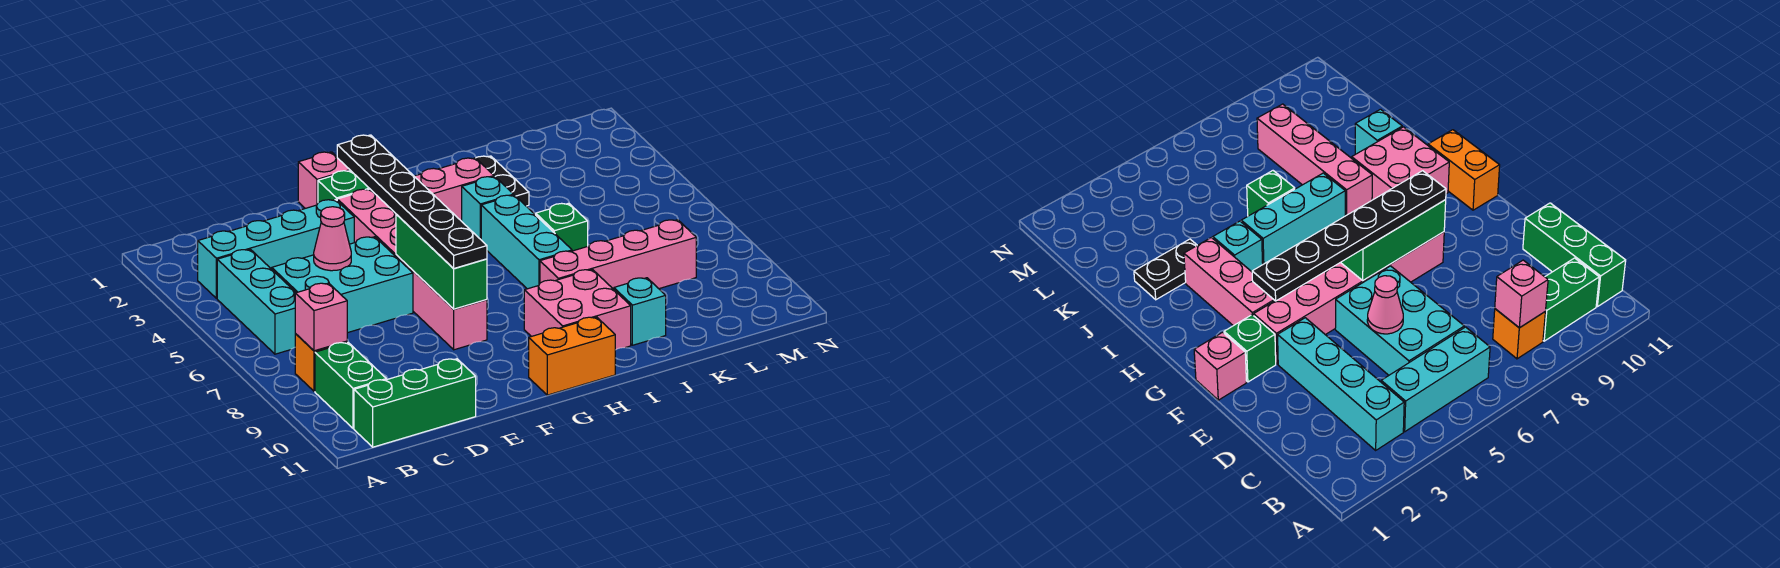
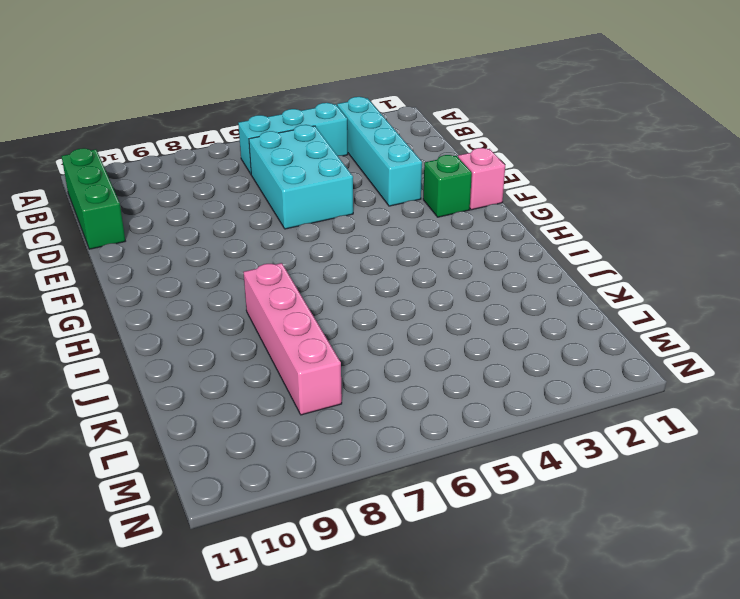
none -> orange brick B8 level 1
none -> green brick B9:B10 level 1
none -> pink brick F3:F8 level 1

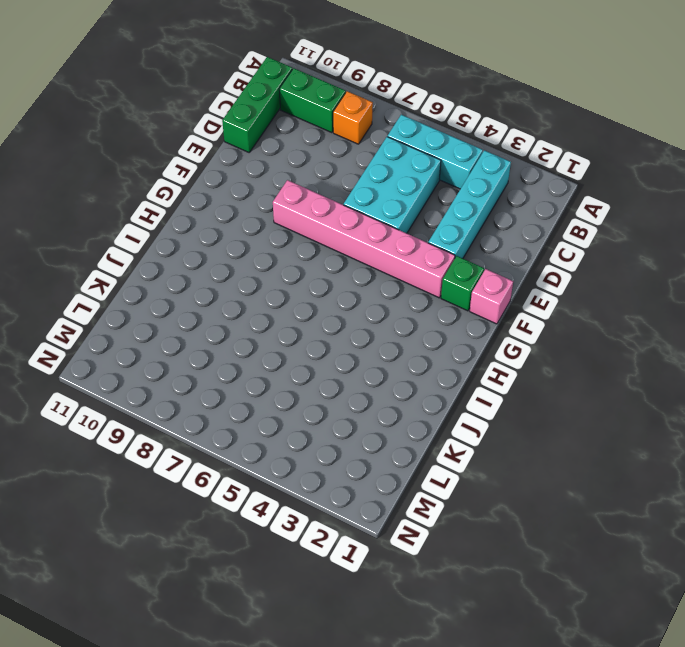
none -> pink brick G3:I3 level 1
none -> orange brick G11:H11 level 1
none -> pink brick H9:I10 level 1

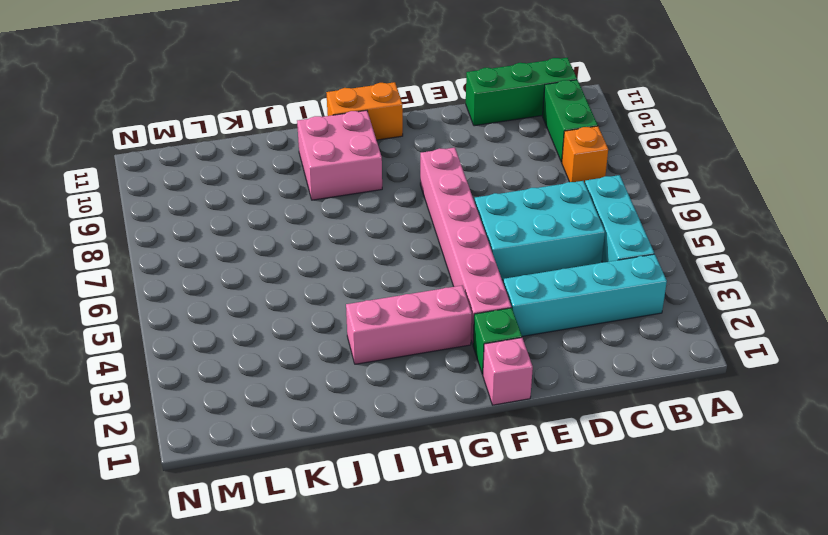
none -> cyan brick I4 level 1
none -> cyan brick I5:I7 level 1
none -> pink brick I8:L8 level 1

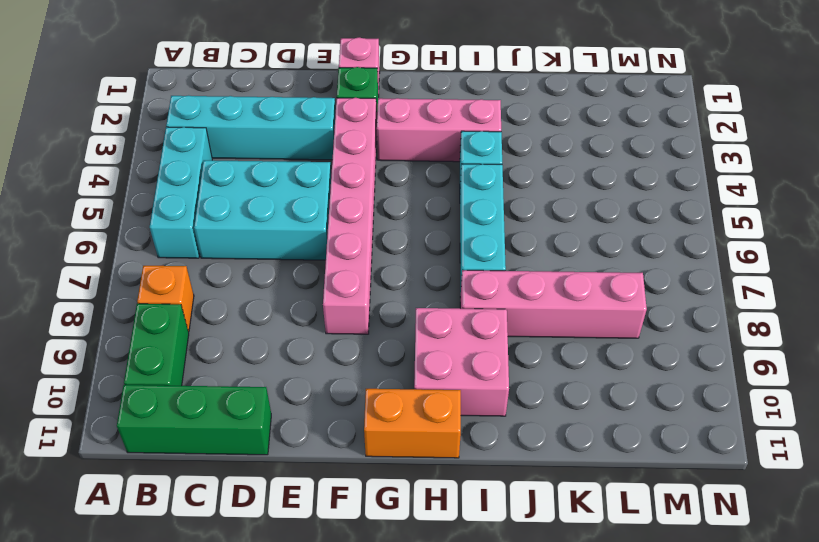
none -> black plate J2:J3 level 1
none -> green brick J6 level 1
none -> cyan brick J10 level 1

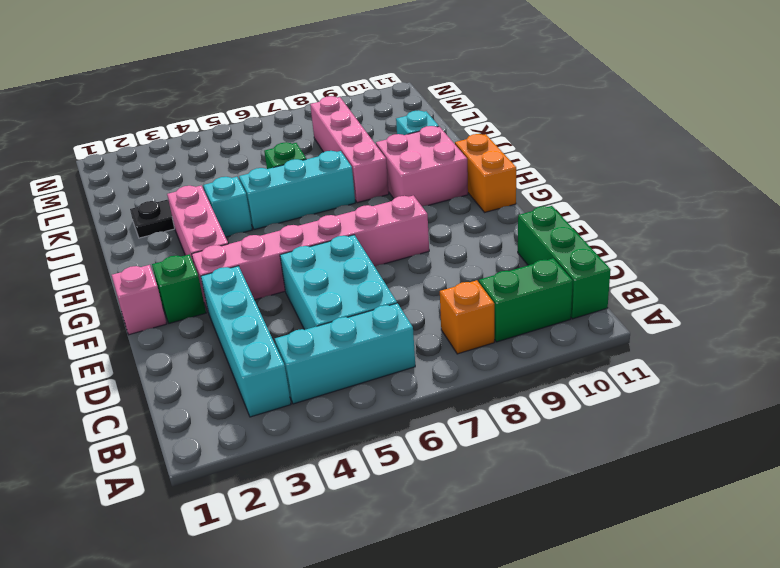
none -> pink brick B8 level 2
none -> pink cone D5 level 2
none -> green brick F6:F8 level 2

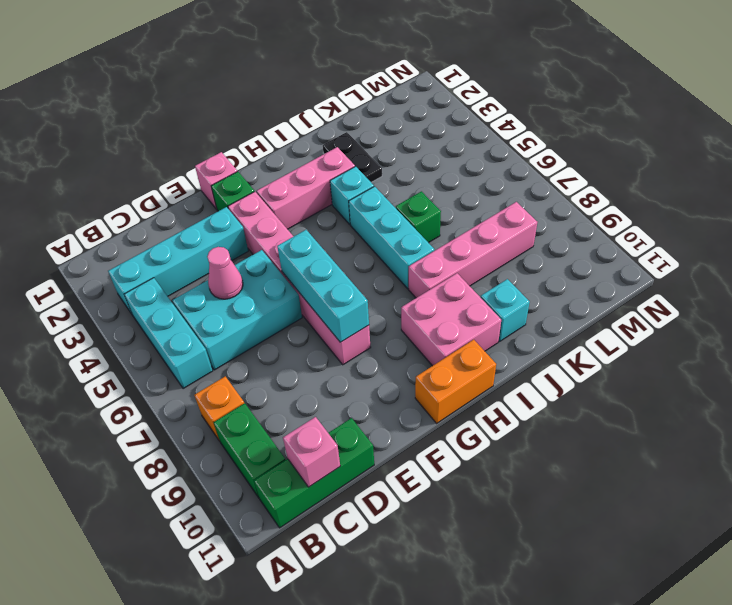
pink brick C11 level 2 -> pink brick B8 level 2
cyan brick F6:F8 level 2 -> green brick F6:F8 level 2
none -> black plate F3:F8 level 3

